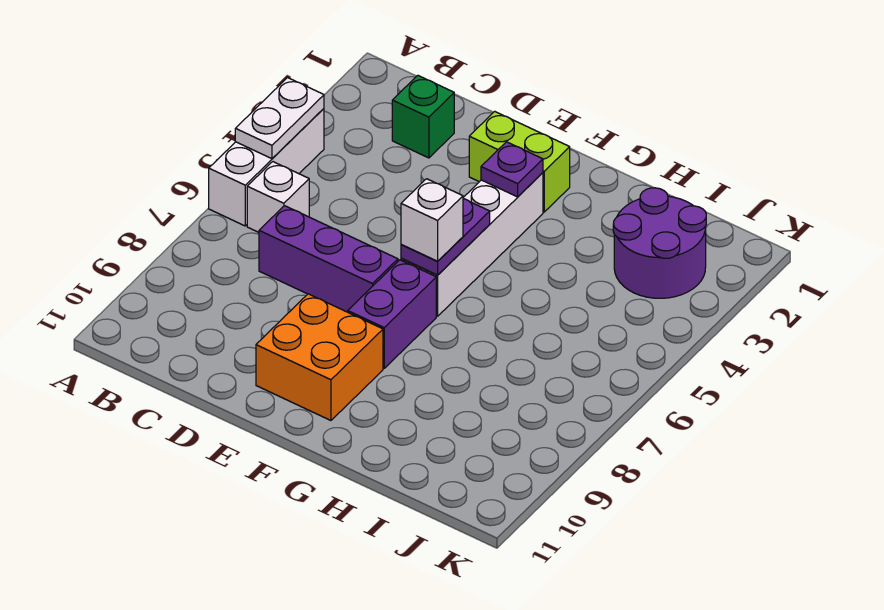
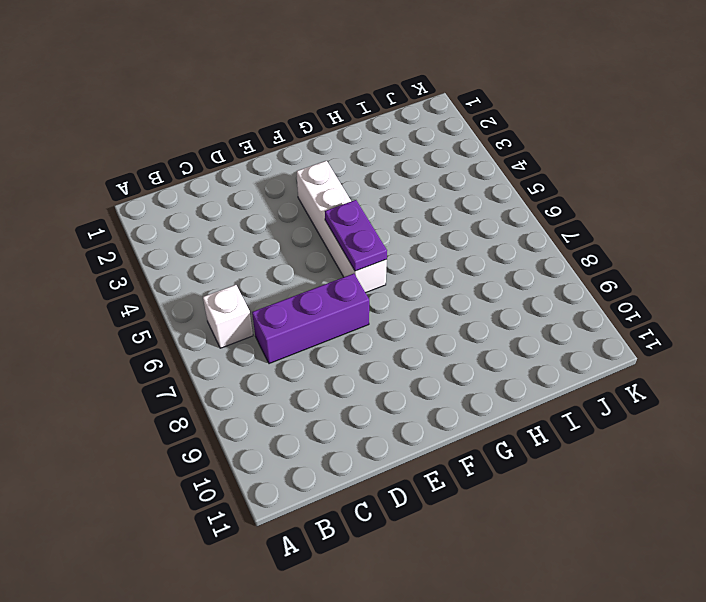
none -> white brick A4:A6 level 1
none -> green brick C2 level 1
none -> lime brick E2:F2 level 1

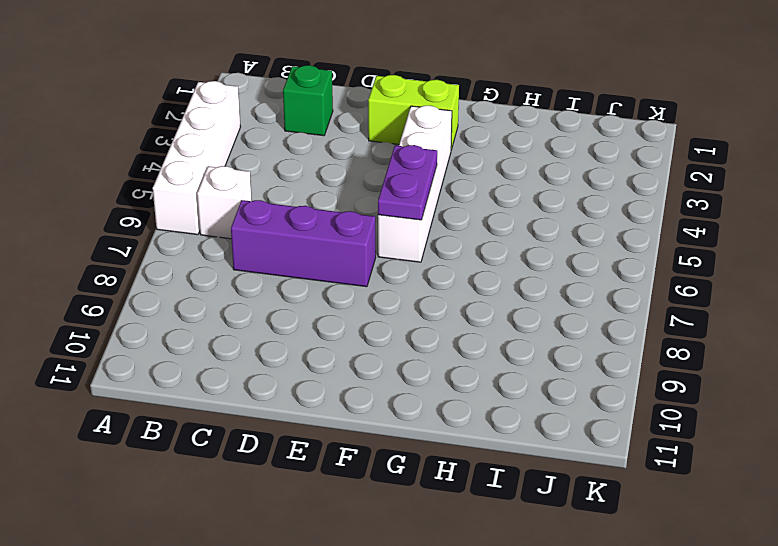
white brick A3:A6 level 1 -> white brick A4:A6 level 1
none -> orange brick E9:F10 level 1
none -> purple brick F7:F8 level 1
none -> purple round brick I2:J3 level 1

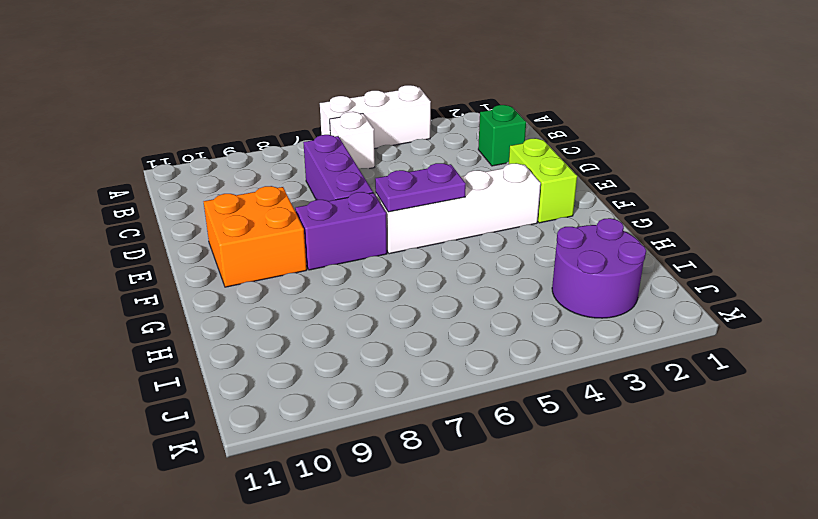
none -> white plate A4:A5 level 2
none -> purple plate F3 level 2
none -> white brick F6 level 3

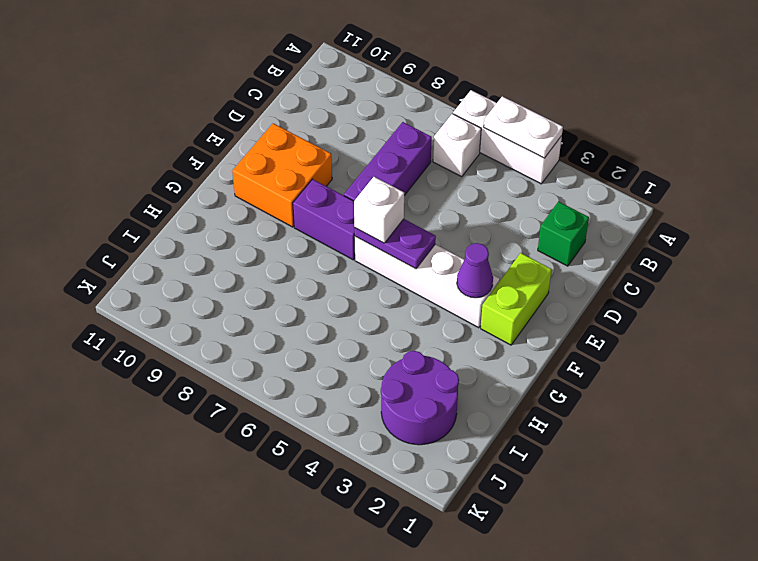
purple cone F3 level 2 -> purple plate F3 level 2

